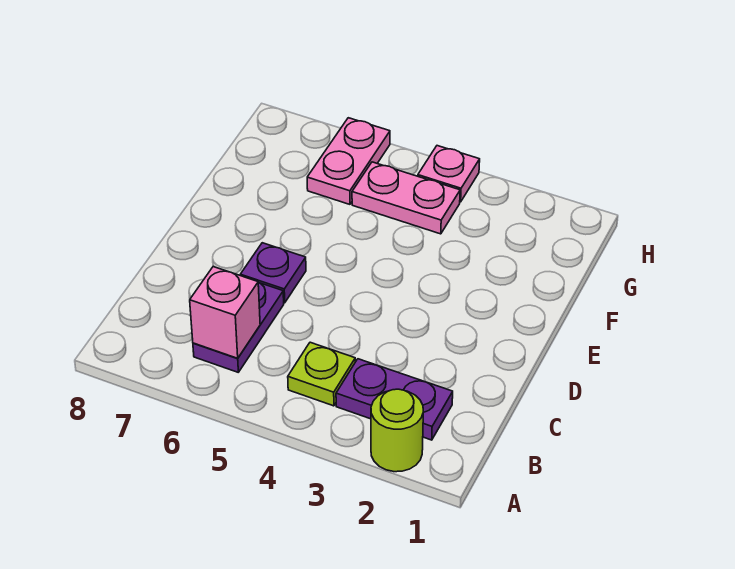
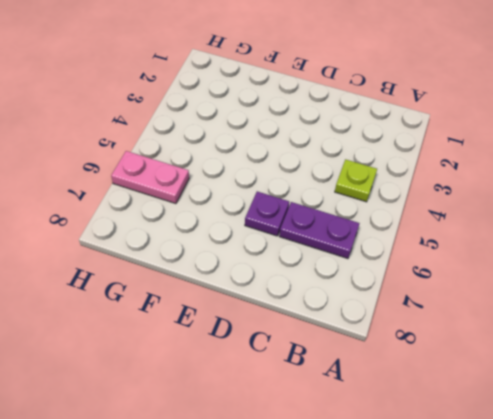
none -> lime round brick A2 level 1
none -> purple plate B2:B3 level 1

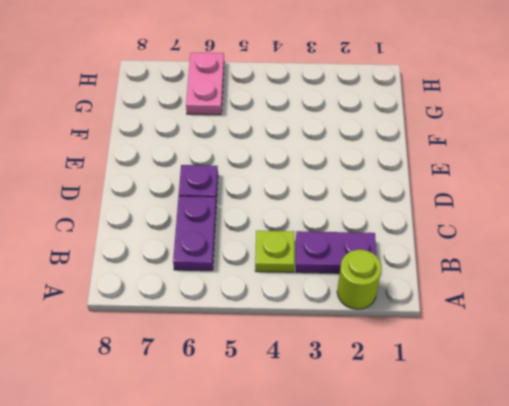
none -> pink plate G4:G5 level 1
none -> pink plate H4 level 1

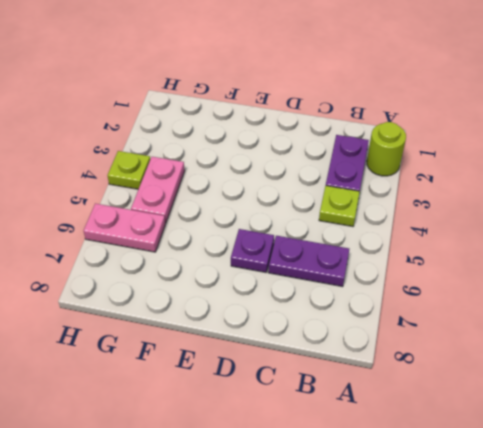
lime plate H4 level 1 -> pink plate H4 level 1
none -> pink brick B6 level 2

